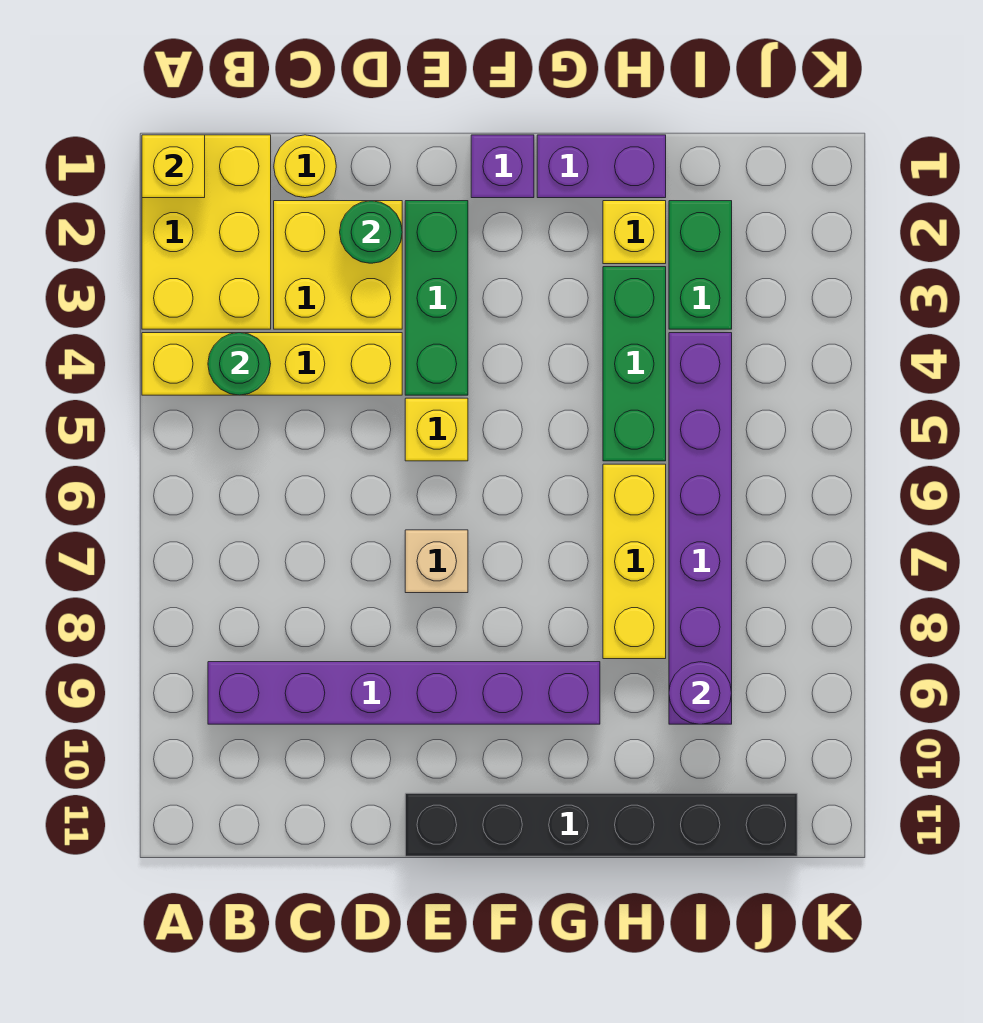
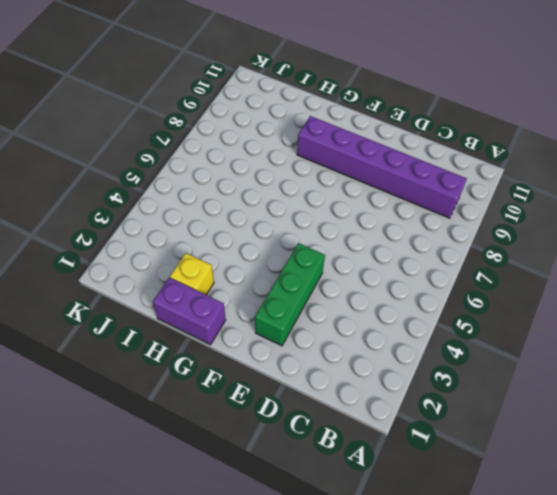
none -> yellow brick A1:B3 level 1
none -> yellow brick A4:D4 level 1
none -> yellow round brick C1 level 1

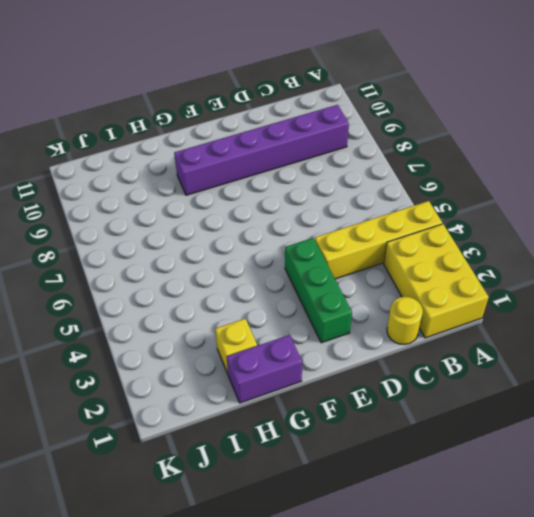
none -> yellow brick C2:D3 level 1
none -> yellow brick E5 level 1
none -> tan brick E7 level 1

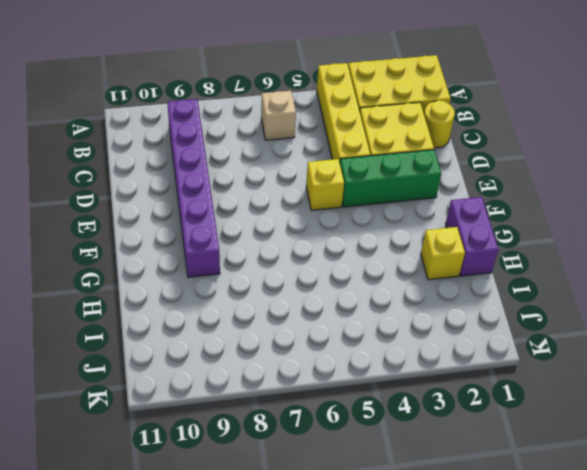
tan brick B6 level 1 -> tan brick E7 level 1
none -> black brick E11:J11 level 1
none -> purple brick F1 level 1
none -> green brick H3:H5 level 1

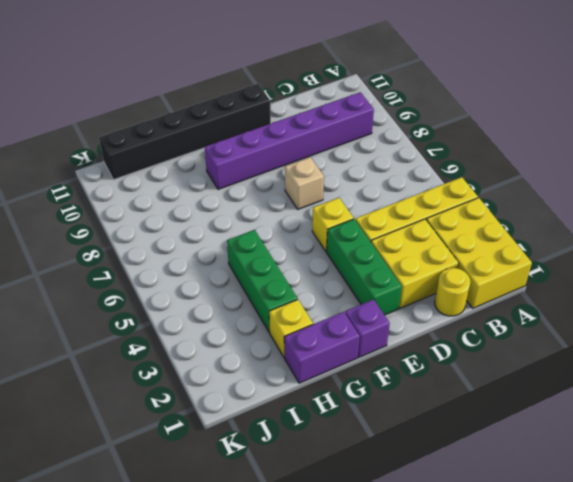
none -> yellow brick H6:H8 level 1
none -> green brick I2:I3 level 1
none -> purple brick I4:I9 level 1

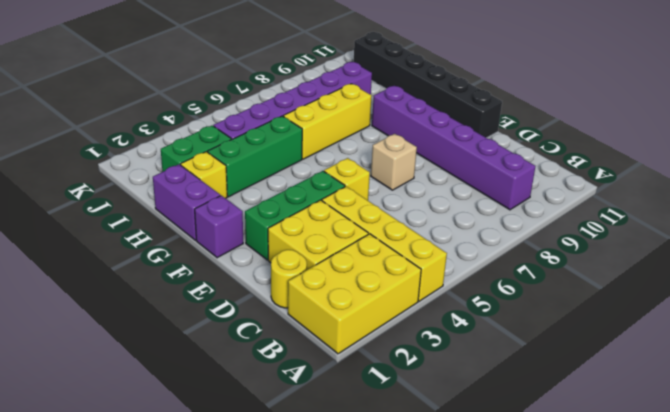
none -> yellow brick A1 level 2
none -> green round brick B4 level 2
none -> green round brick D2 level 2

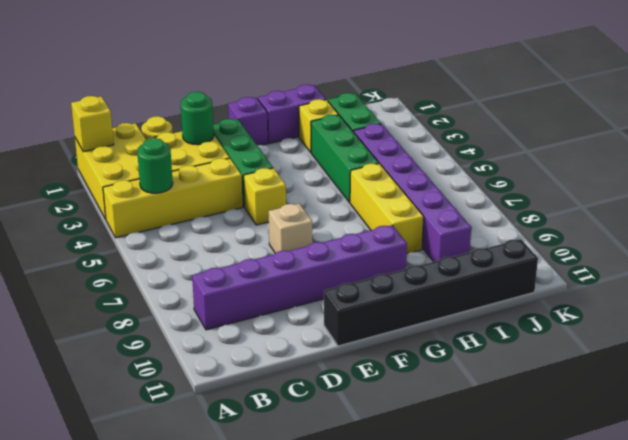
none -> purple round brick I9 level 2

